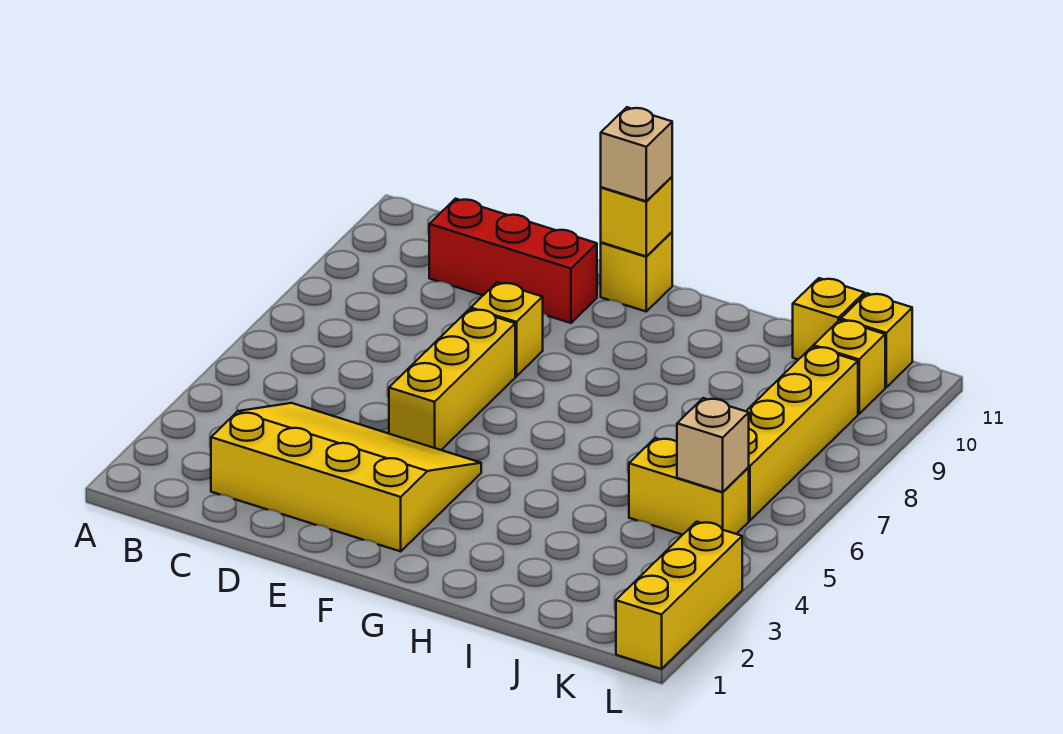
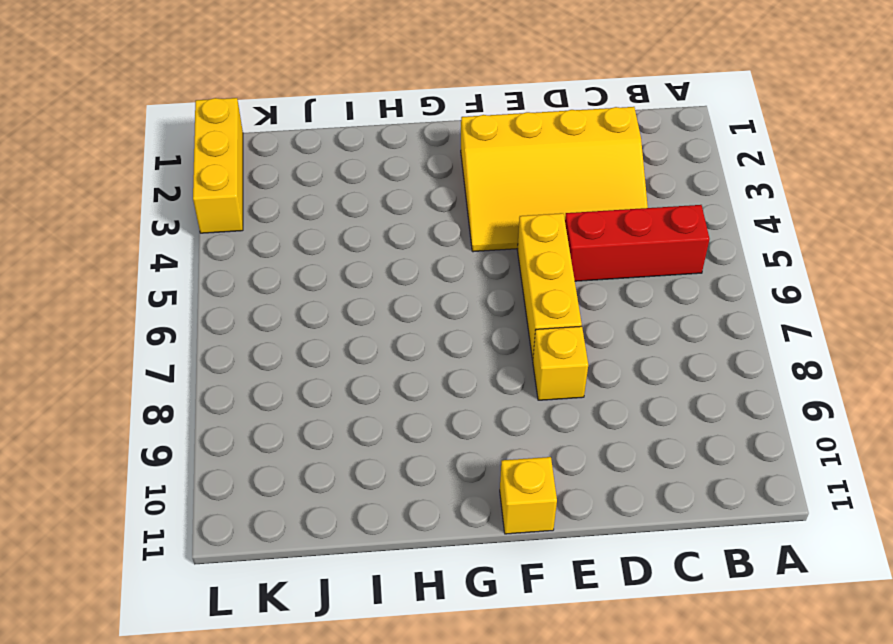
red brick B5:D5 level 1 -> red brick C10:E10 level 1
none -> yellow brick J5:K5 level 1
none -> yellow brick J11 level 1
none -> yellow brick K6:K9 level 1

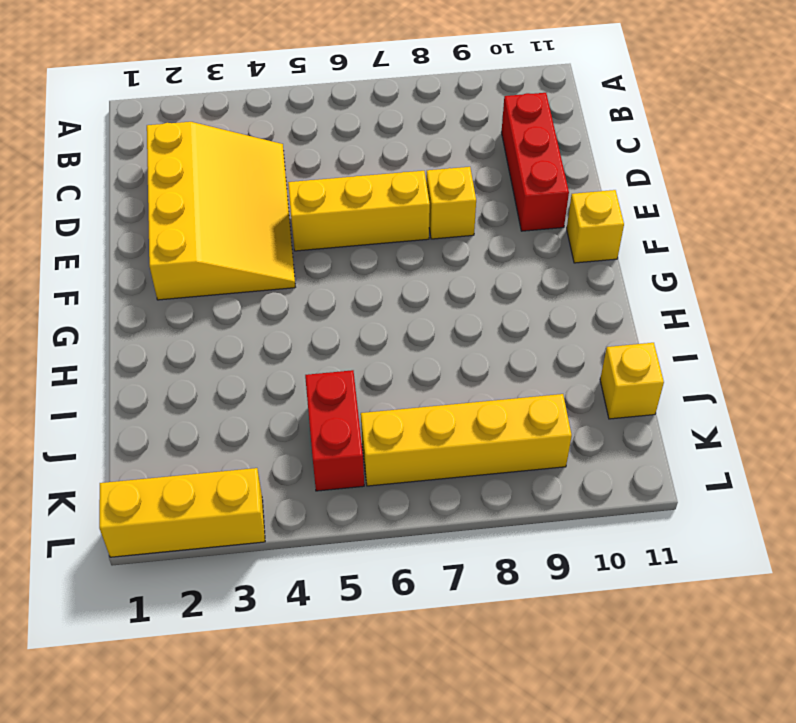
red brick J5:K5 level 1 -> yellow brick J5:K5 level 1
none -> yellow brick K10 level 1
none -> yellow brick K11 level 1
none -> yellow brick F11 level 2

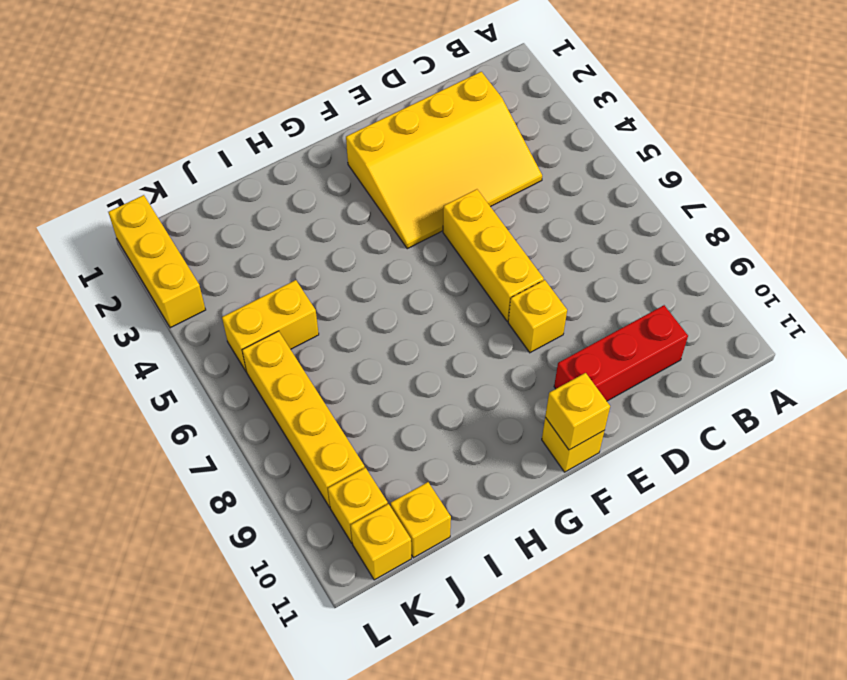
none -> tan brick K5 level 2
none -> tan brick F11 level 3

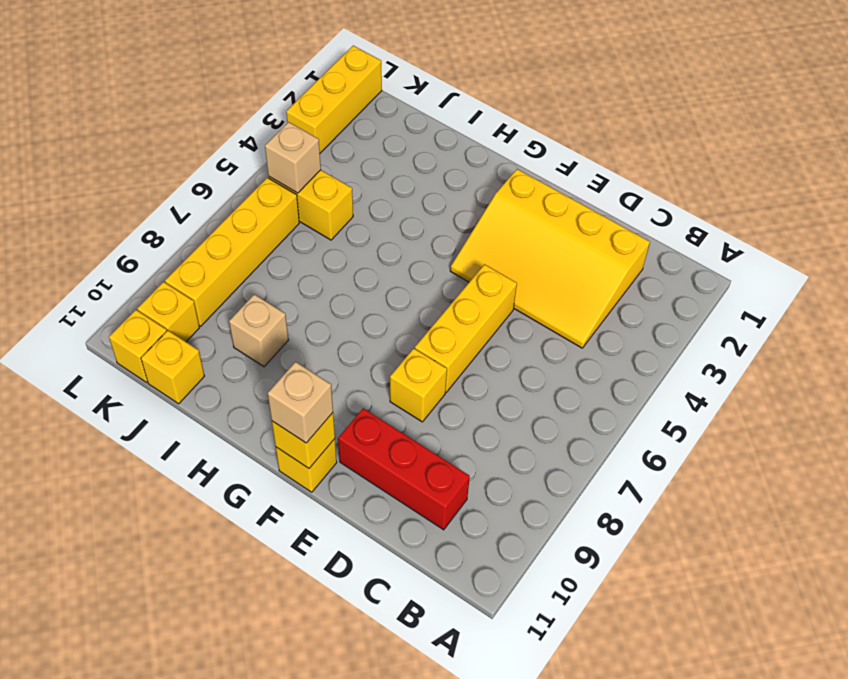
tan brick I9 level 1 -> none

